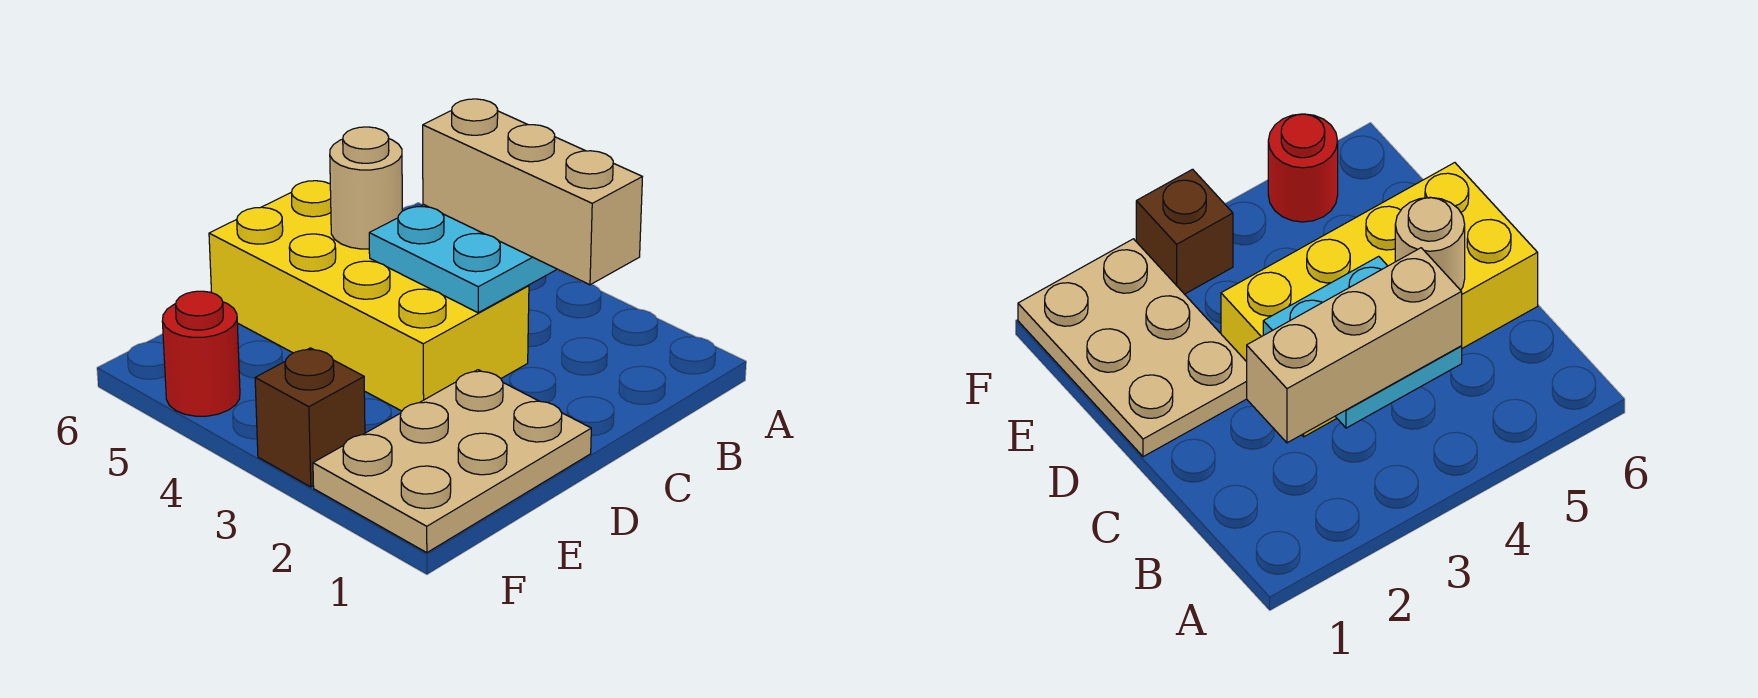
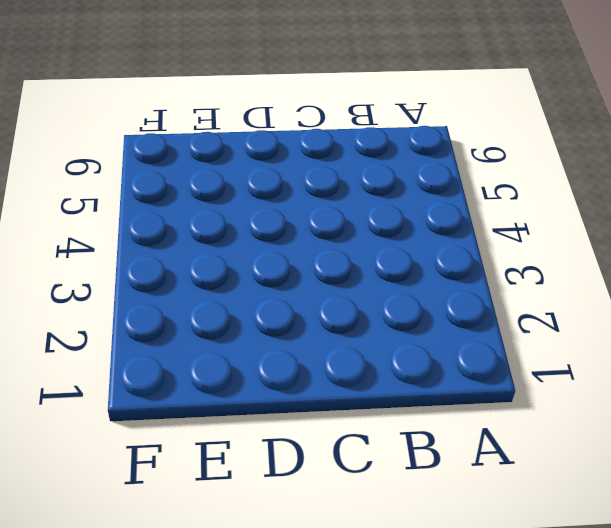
none -> yellow brick C3:D6 level 1
none -> tan plate D1:F2 level 1

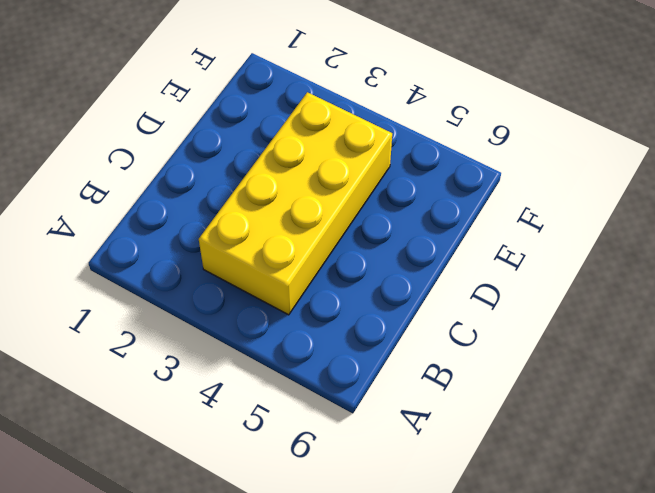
yellow brick B3:E4 level 1 -> yellow brick C3:D6 level 1
none -> tan plate D1:F2 level 1
none -> brown brick F3 level 1

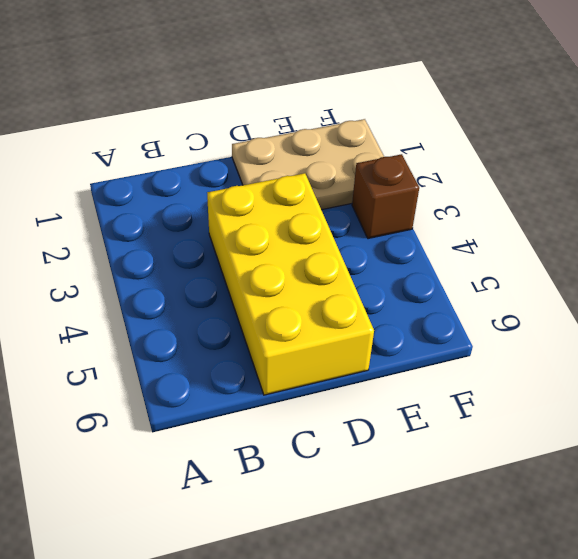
none -> red round brick F5 level 1
none -> cyan plate B3:C4 level 2

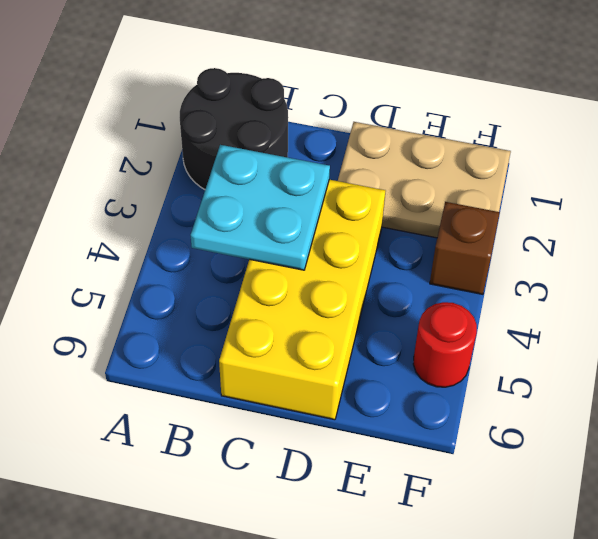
black round brick A1:B2 level 1 -> none
none -> tan round brick C5 level 2
none -> tan brick B2:B4 level 3

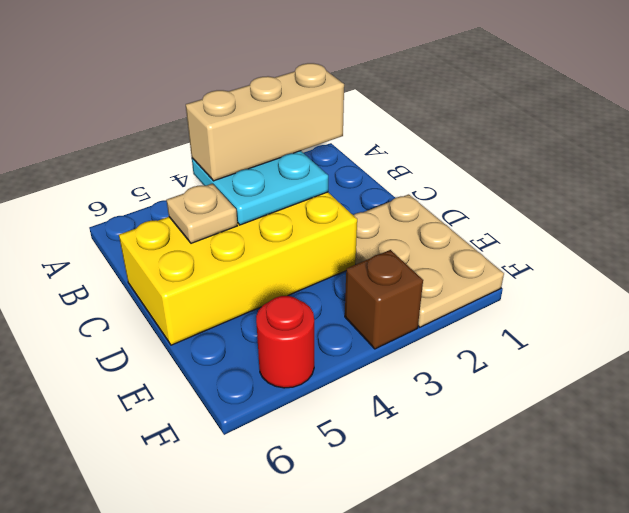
tan plate C5 level 2 -> tan round brick C5 level 2

